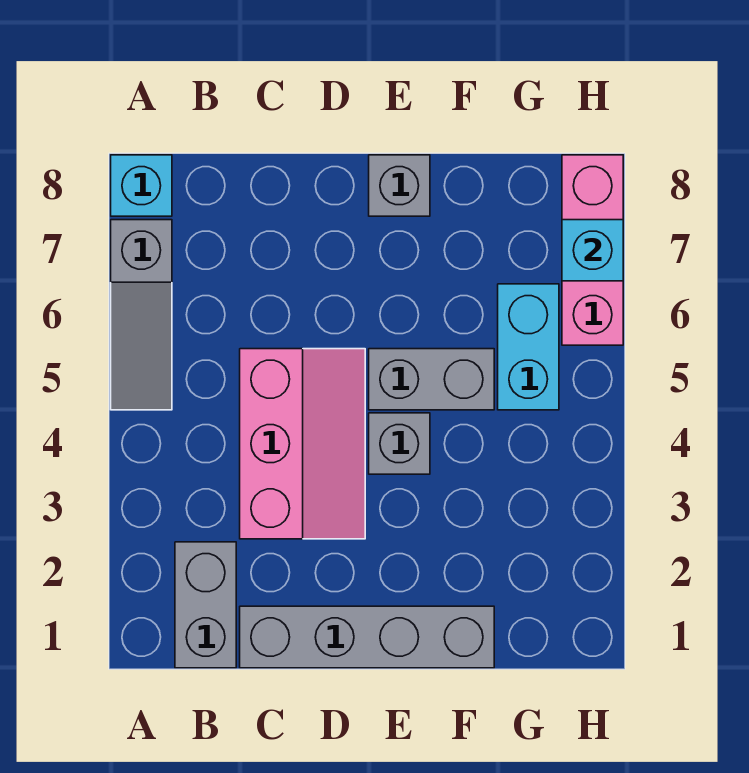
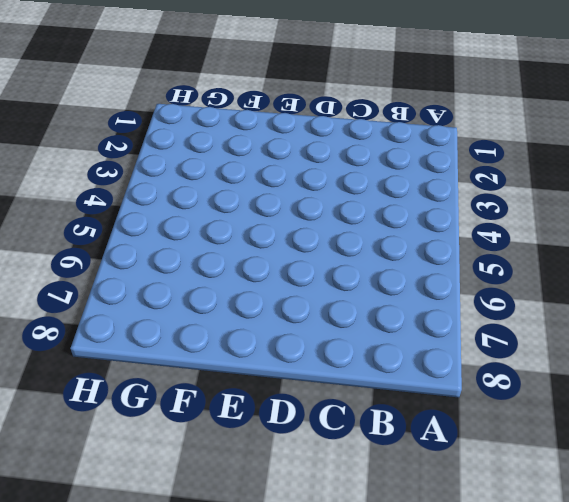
none -> grey slope A5:A7 level 1 top 7
none -> cyan brick A8 level 1

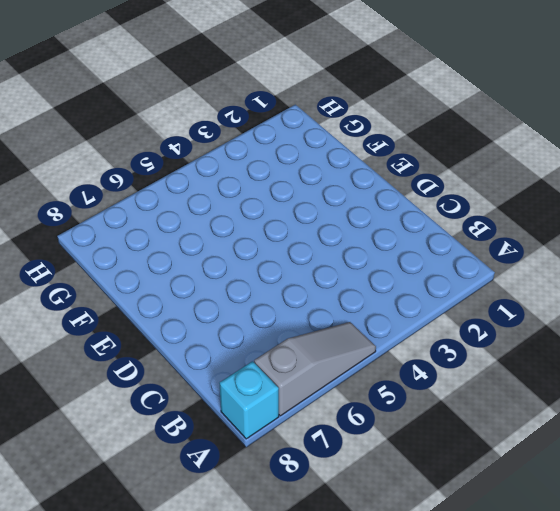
none -> grey brick B1:B2 level 1
none -> grey brick C1:F1 level 1

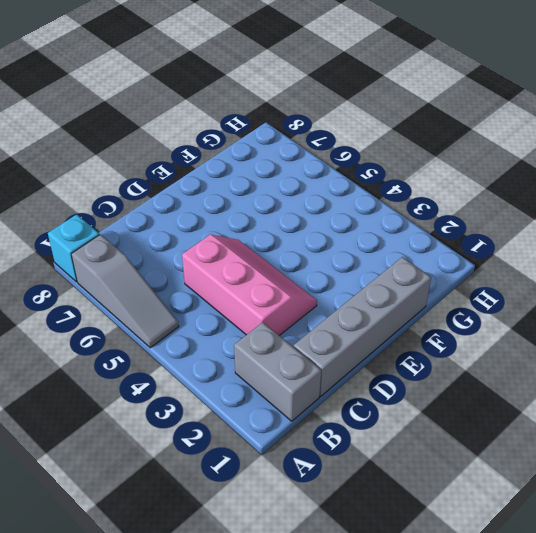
none -> grey brick E4 level 1
none -> grey brick E5:F5 level 1

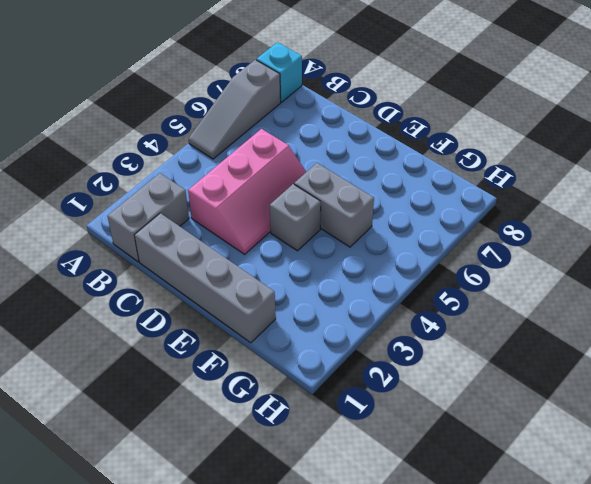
none -> grey brick E8 level 1
none -> cyan brick G5:G6 level 1

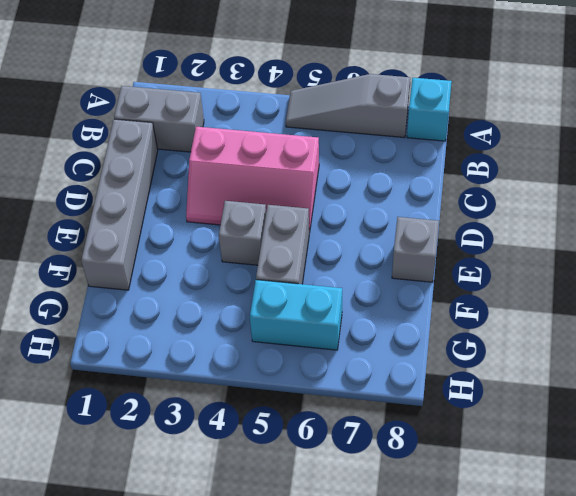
none -> pink brick H6:H8 level 1
none -> cyan brick H7 level 2

